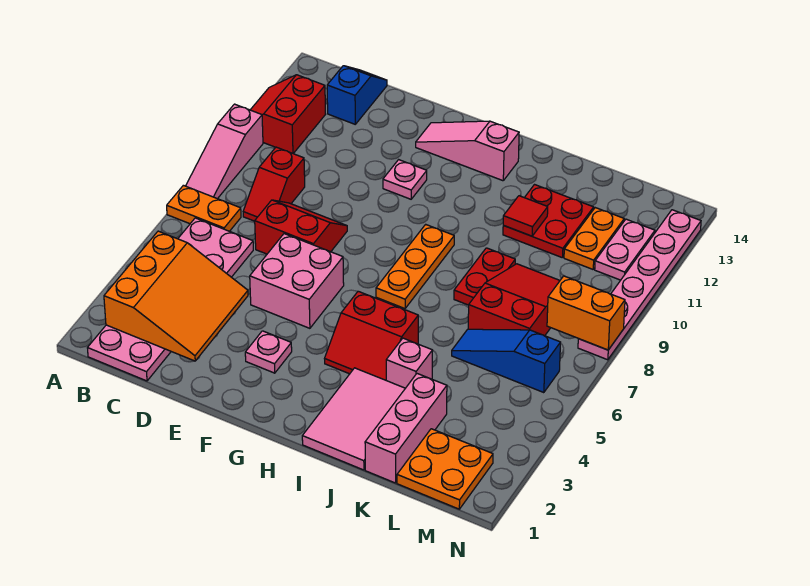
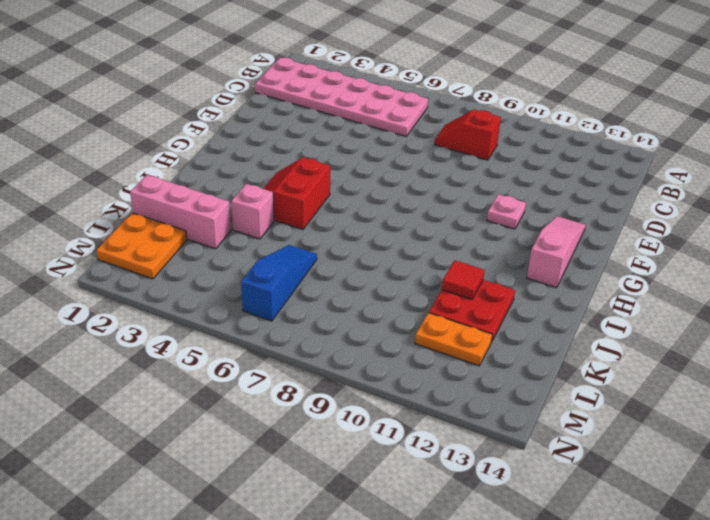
none -> orange plate A7:B7 level 1
none -> pink slope A8:A10 level 1 top 10
none -> red slope A11:B12 level 1 top B

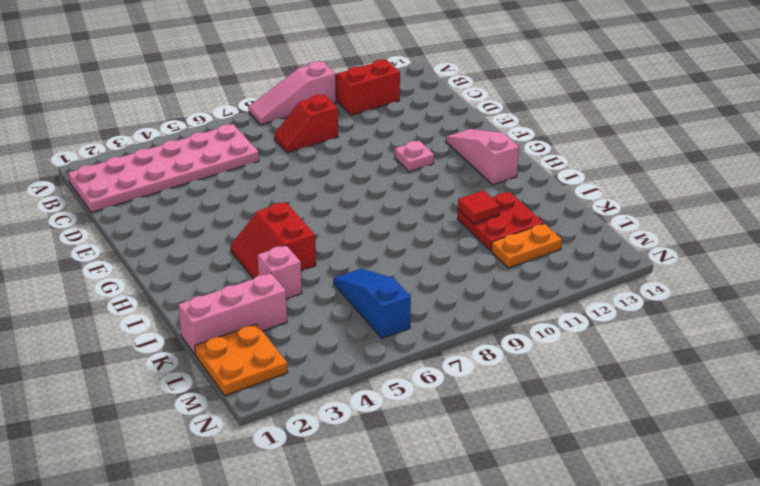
none -> orange plate A7:B7 level 1
none -> blue slope C13:C14 level 1 top 13
none -> red slope D7:E8 level 1 top 7

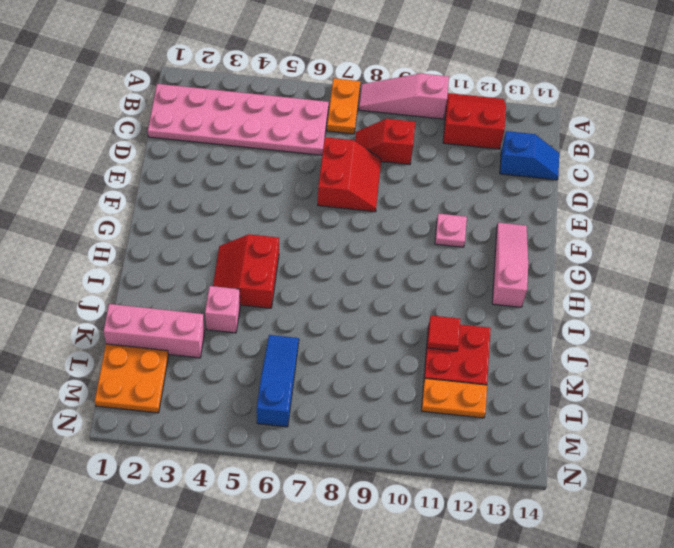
none -> pink brick E5:F6 level 1
none -> pink plate F3 level 1
none -> orange plate H7:H9 level 1

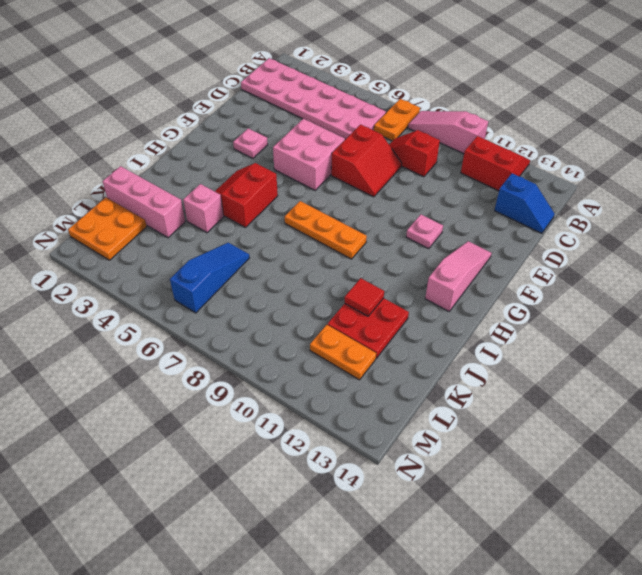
none -> pink tile I1:J3 level 1
none -> red plate J8:J9 level 1
none -> red slope K7:L9 level 1 top 7

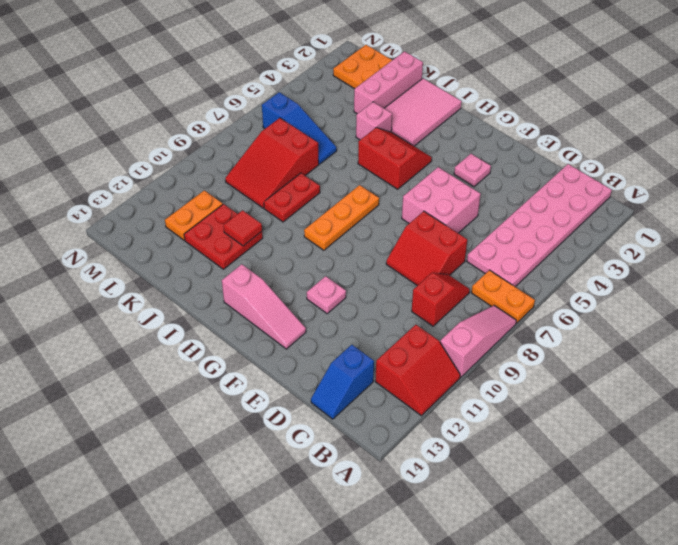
none -> pink plate M11:M12 level 1
none -> pink plate N8:N13 level 1
none -> orange slope B2:D4 level 2 top B

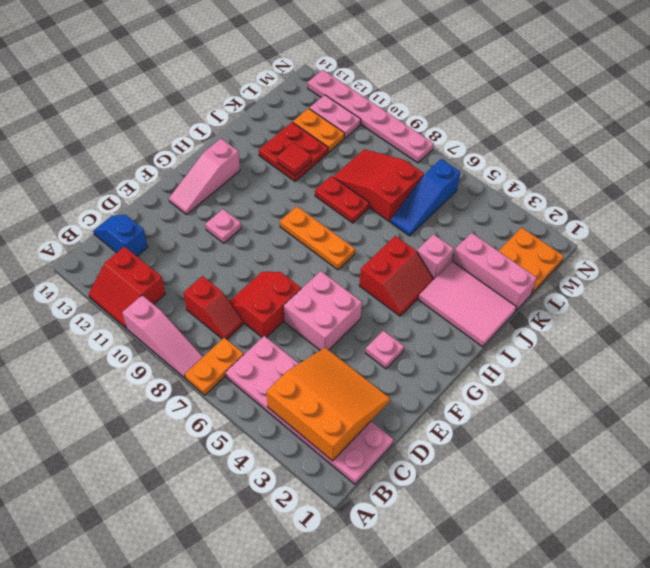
none -> orange brick M8:N8 level 2

